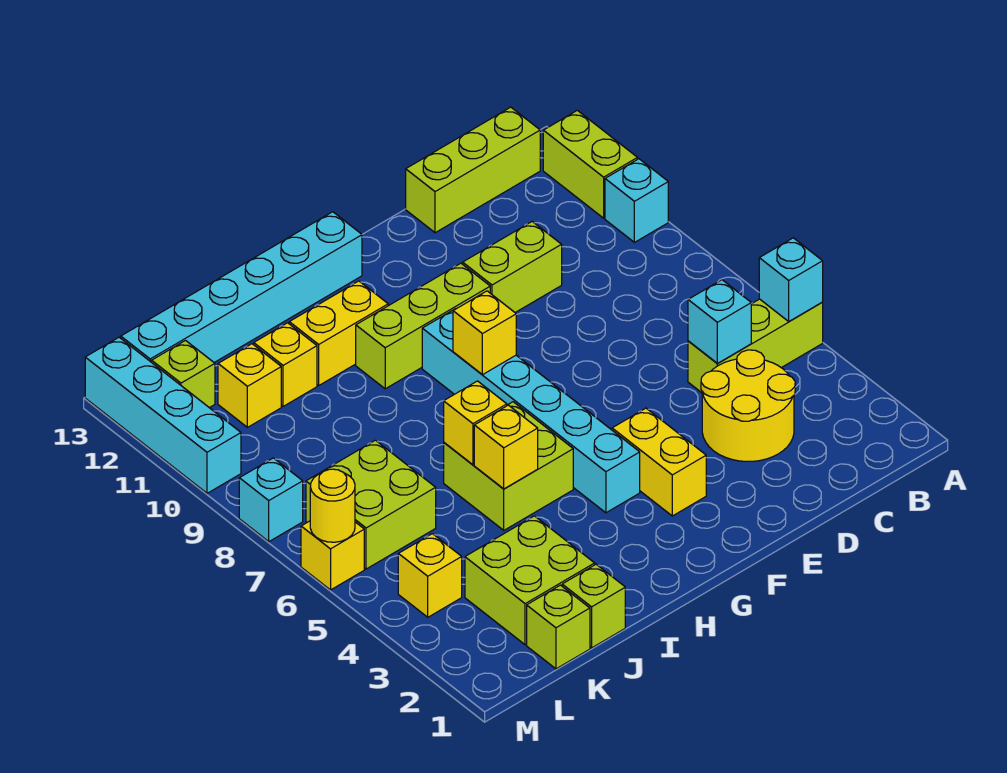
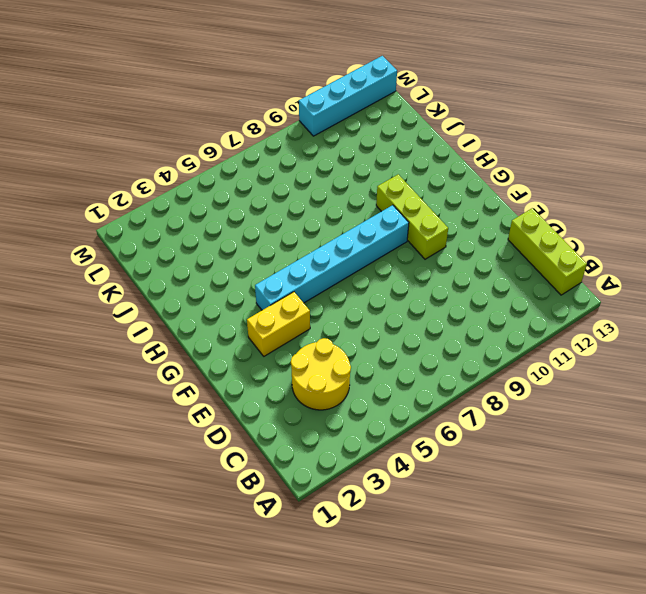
none -> lime brick A5:C5 level 1
none -> cyan brick A10 level 1
none -> lime brick A11:A12 level 1

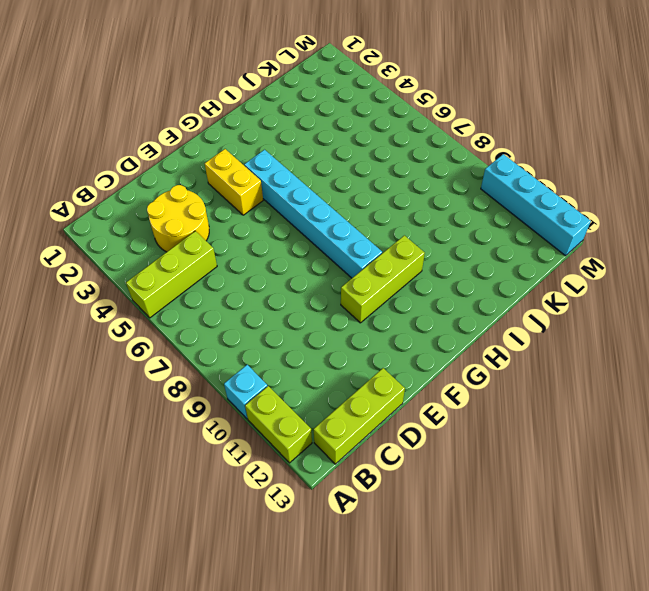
none -> lime brick D10:E10 level 1
none -> cyan brick G13:L13 level 1
none -> lime brick H5:I6 level 1

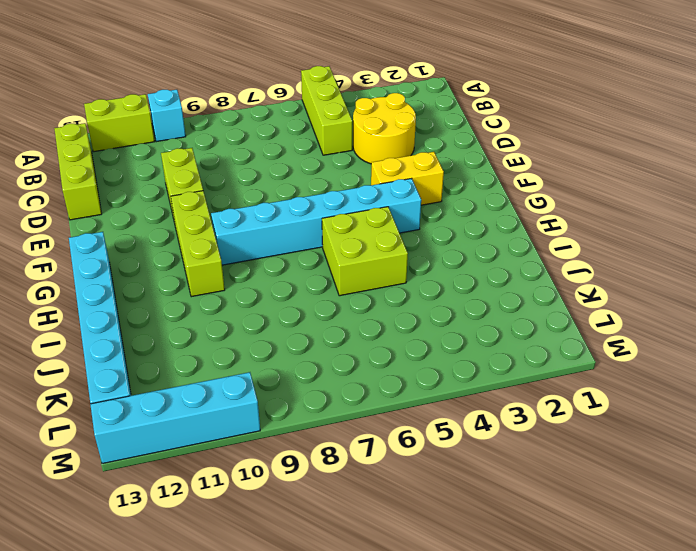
none -> yellow brick H11:I11 level 1
none -> lime brick J1 level 1
none -> lime brick J2:K3 level 1

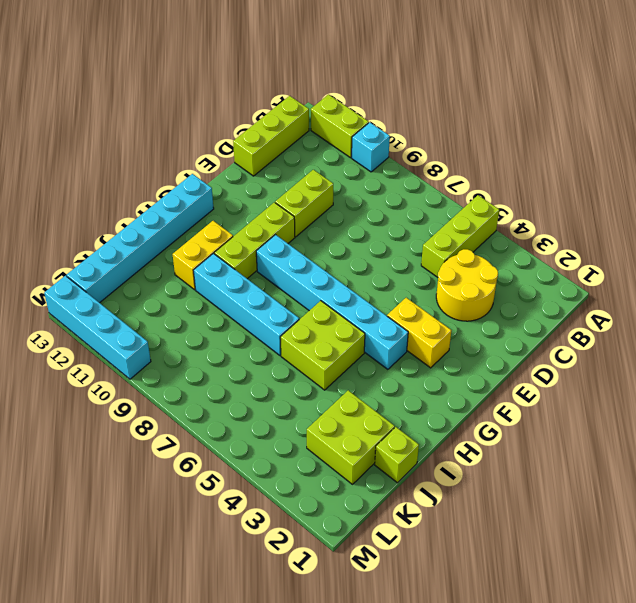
cyan brick I7:I10 level 1 -> none
none -> yellow brick J11 level 1
none -> lime brick K1 level 1
none -> lime brick K6:L7 level 1

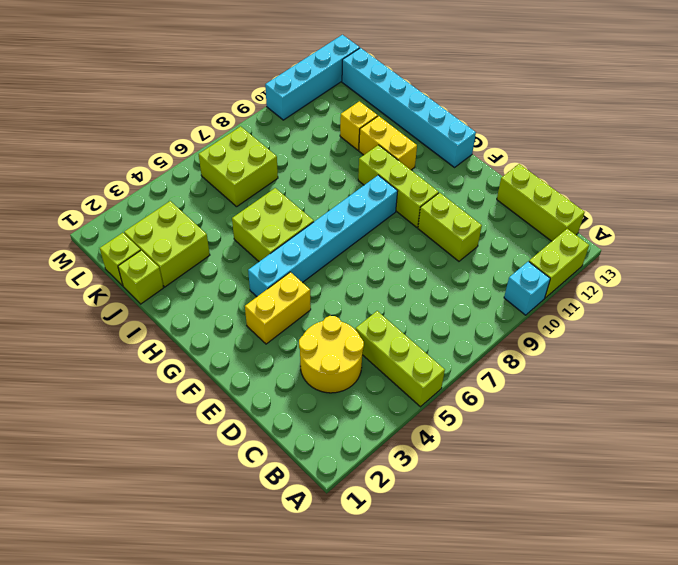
none -> yellow brick K11 level 1
none -> yellow brick L4 level 1
none -> lime brick L12 level 1

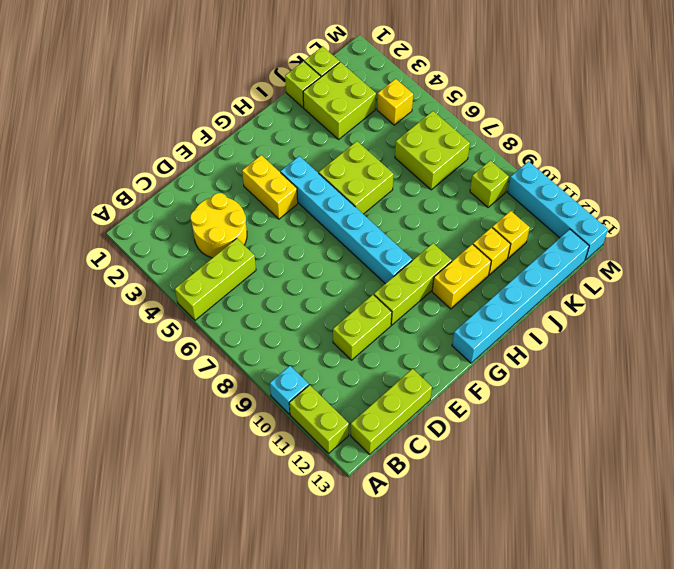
lime brick L9 level 1 -> lime brick L12 level 1
none -> yellow brick M6 level 1
none -> cyan brick M8 level 1
none -> cyan brick A5 level 2

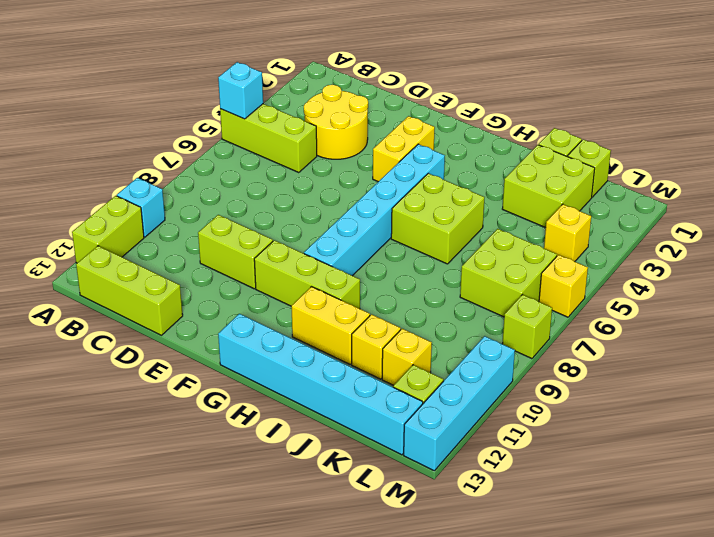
lime brick M8 level 1 -> cyan brick M8 level 1
none -> cyan brick C5 level 2
none -> yellow brick G8 level 2
none -> yellow brick I5 level 2

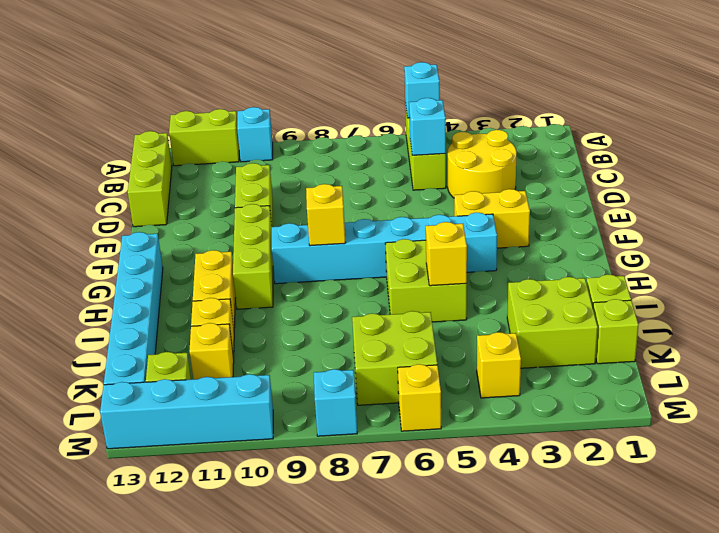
none -> yellow brick I6 level 2
none -> yellow round brick M6 level 2

